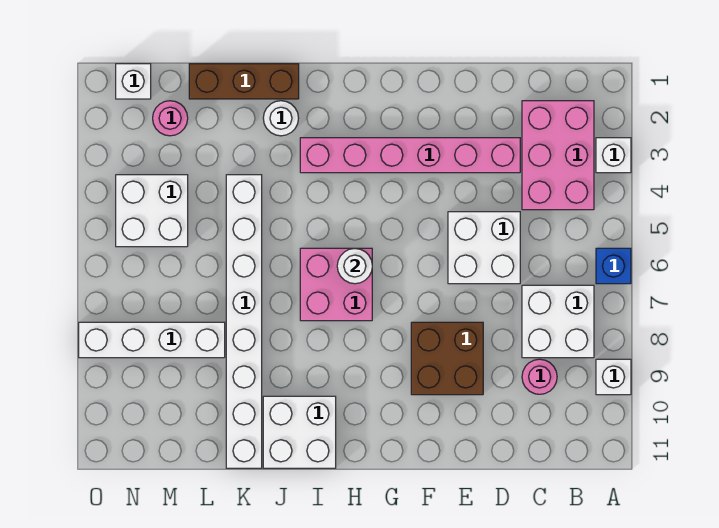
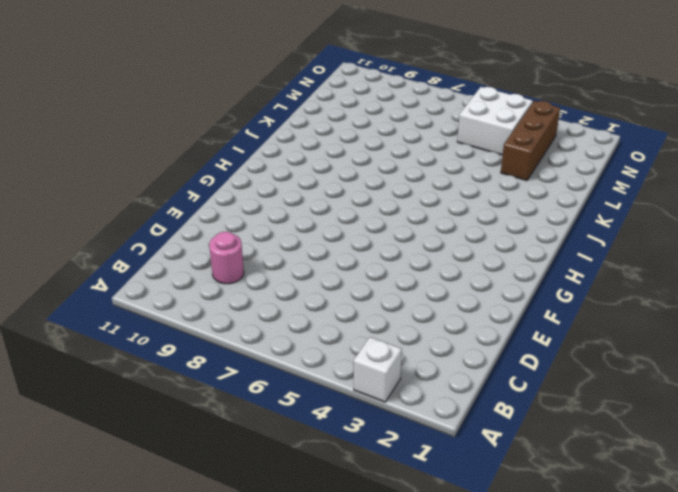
brown brick L3:N3 level 1 -> brown brick J1:L1 level 1
none -> blue brick A6 level 1
none -> white brick A9 level 1
none -> pink brick B2:C4 level 1

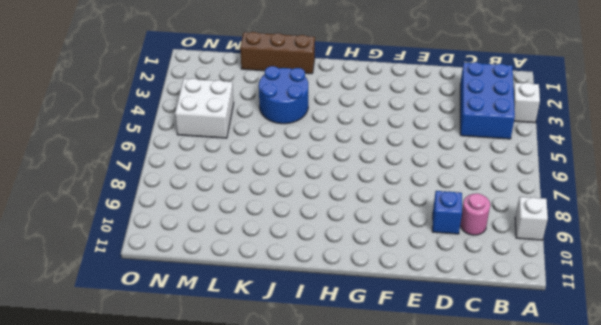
blue brick B2:C4 level 1 -> pink brick B2:C4 level 1
blue brick D9 level 1 -> blue brick A6 level 1
blue round brick J3:K4 level 1 -> white brick K4:K11 level 1
none -> white brick B7:C8 level 1
none -> pink brick D3:I3 level 1
none -> white brick D5:E6 level 1

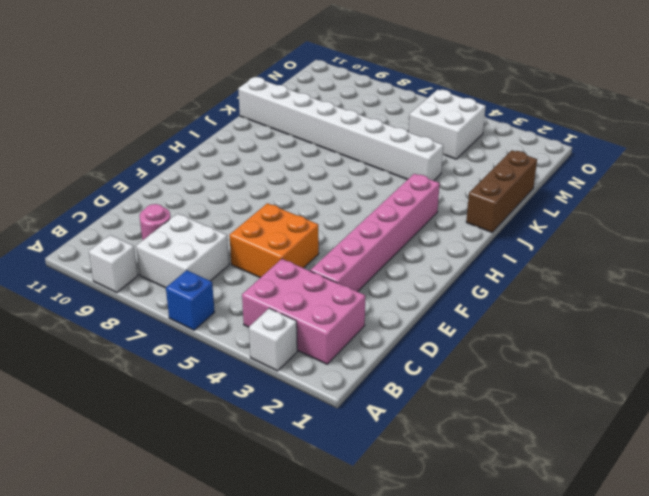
orange brick D5:E6 level 1 -> white brick D5:E6 level 1
none -> brown brick E8:F9 level 1
none -> pink brick H6:I7 level 1
none -> white brick I10:J11 level 1

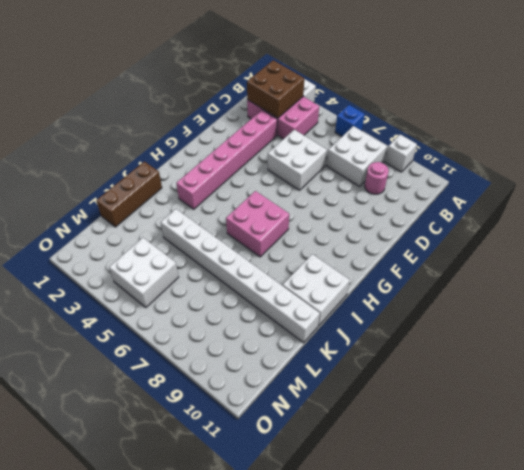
brown brick B2:C3 level 2 -> brown brick E8:F9 level 1
none -> white round brick J2 level 1
none -> white brick L8:O8 level 1
none -> pink round brick M2 level 1

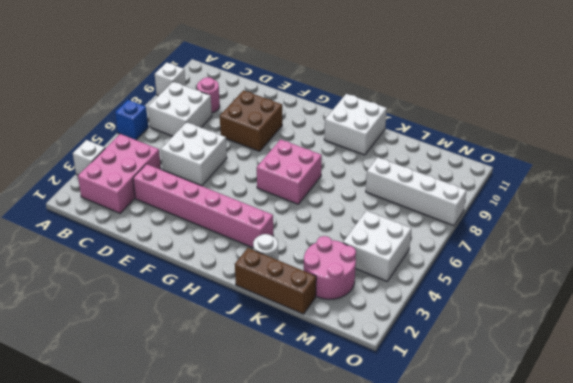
pink round brick L2:M3 level 1 -> pink round brick M2 level 1
none -> white brick K4:K11 level 1
none -> white brick N1 level 1
none -> white round brick H6 level 2

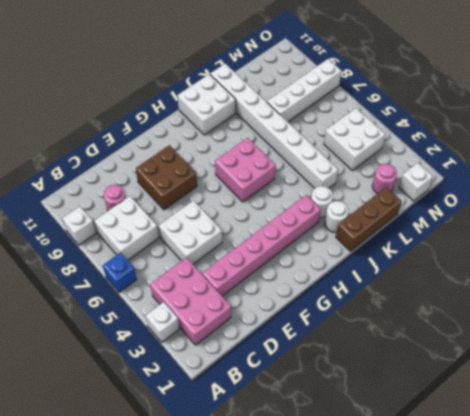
white round brick J3 level 1 -> white round brick H6 level 2

